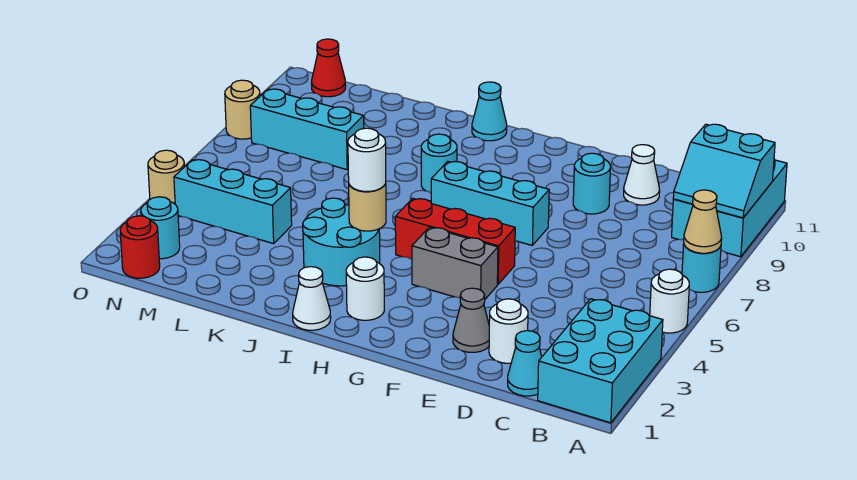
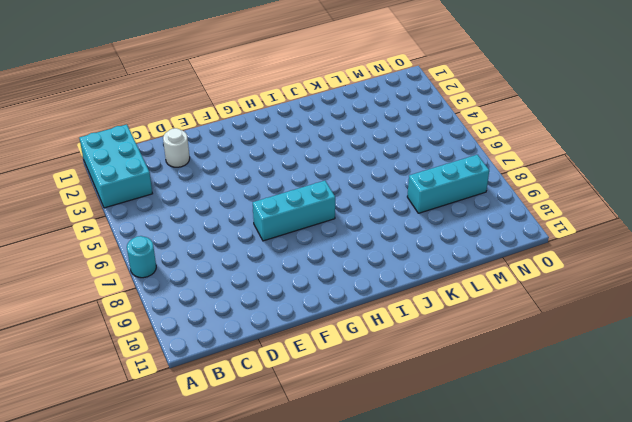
none -> white round brick A5 level 1
none -> cyan brick A9:B11 level 1
none -> cyan cone C1 level 1

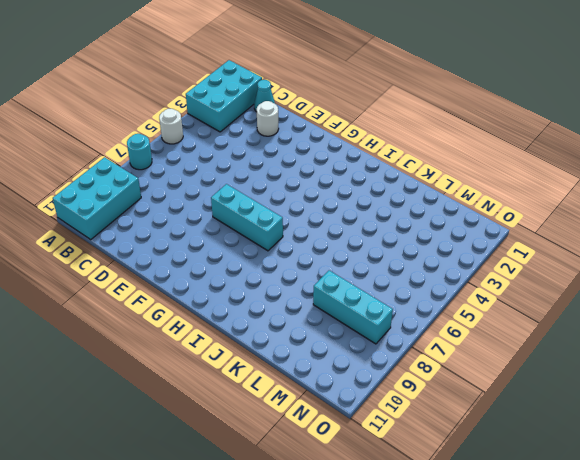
none -> white cone D10 level 1
none -> grey cone E2 level 1
none -> cyan round brick E9 level 1

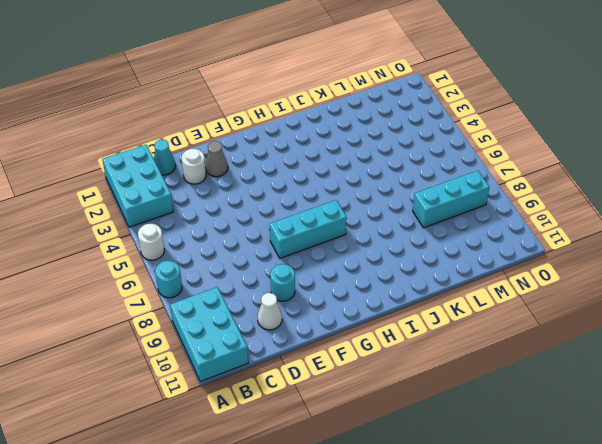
none -> grey brick F4:G4 level 1
none -> red brick F5:H5 level 1
none -> white round brick H2 level 1

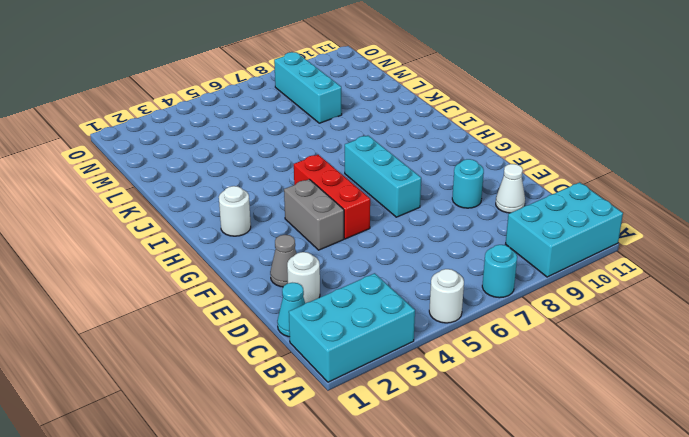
none -> white cone I1 level 1
none -> cyan round brick I3:J4 level 1
none -> cyan round brick I8 level 1

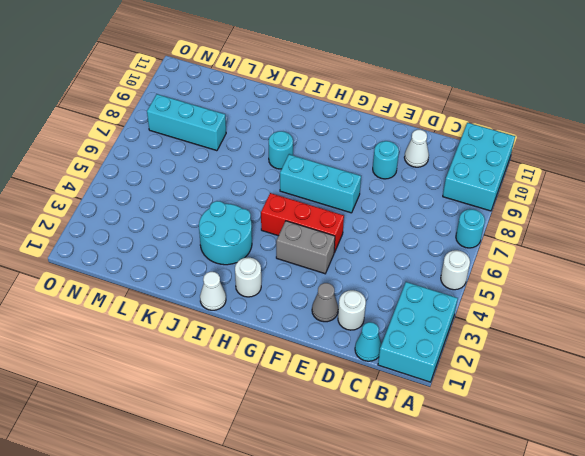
none -> cyan cone I11 level 1
none -> cyan brick L4:N4 level 1
none -> red round brick N1 level 1

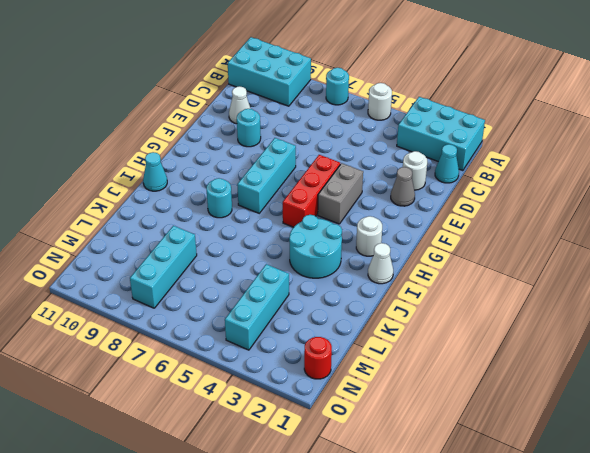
none -> cyan round brick N2 level 1
none -> red cone N11 level 1
none -> tan round brick O4 level 1

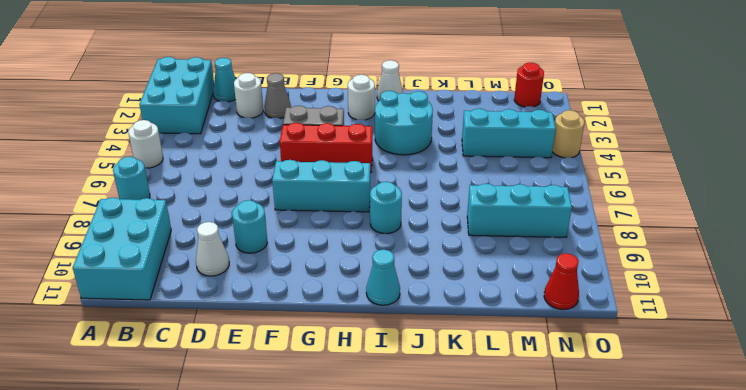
none -> cyan round brick N2 level 1
none -> tan round brick O8 level 1
none -> tan cone A7 level 2

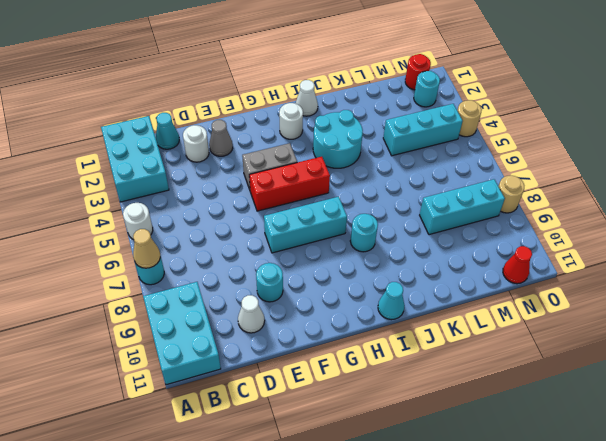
none -> cyan slope A9:B10 level 2 top 10
none -> tan round brick I4 level 2
none -> white round brick I4 level 3

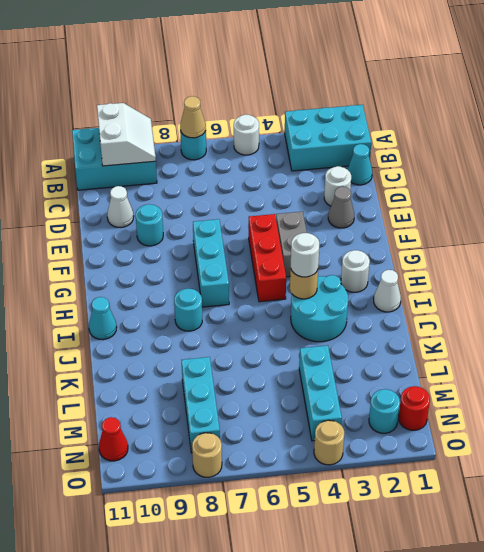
white slope A9:B10 level 2 top 10 -> cyan slope A9:B10 level 2 top 10

